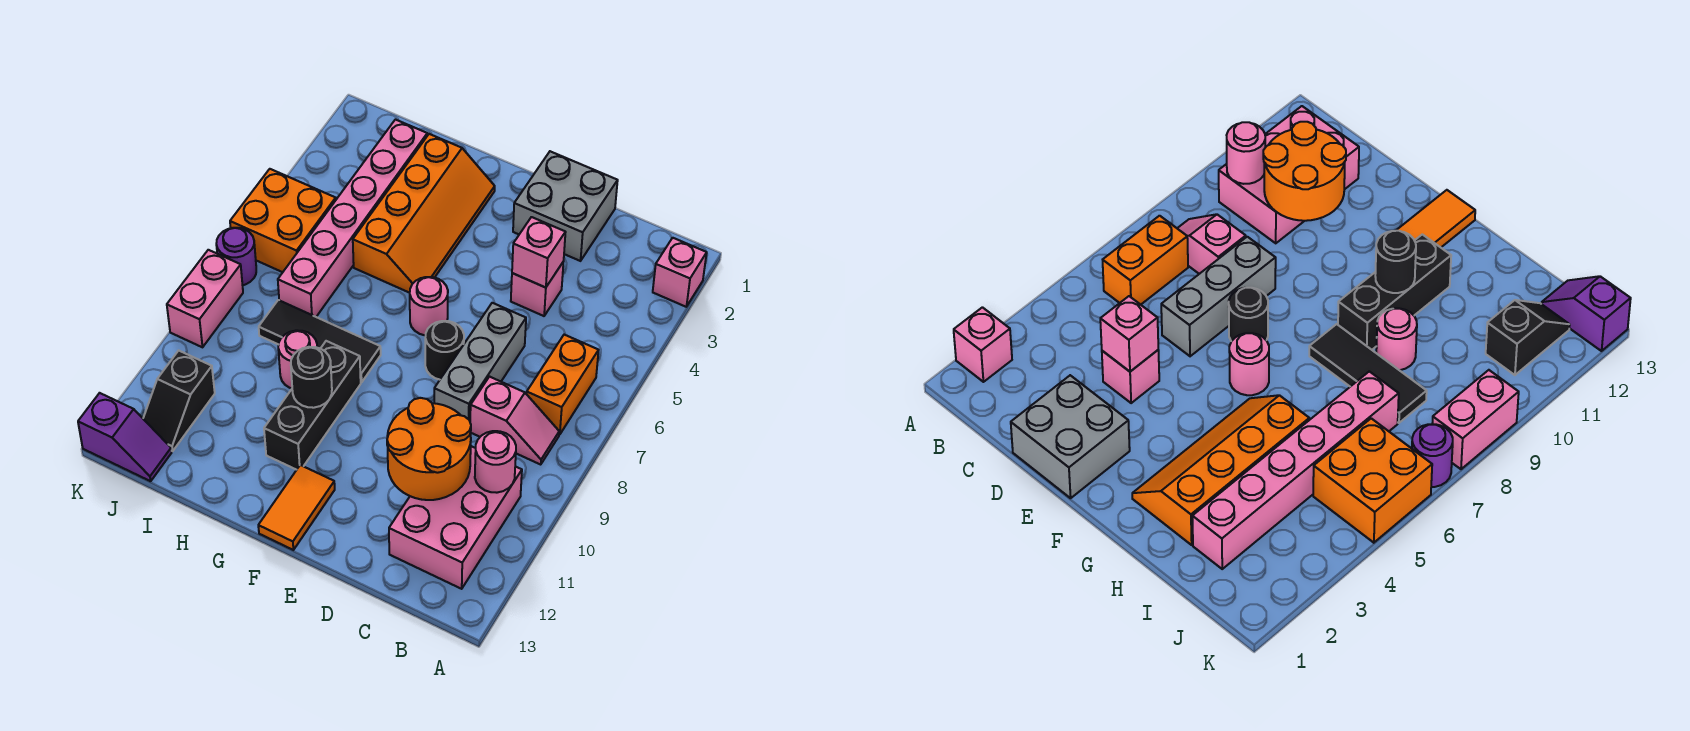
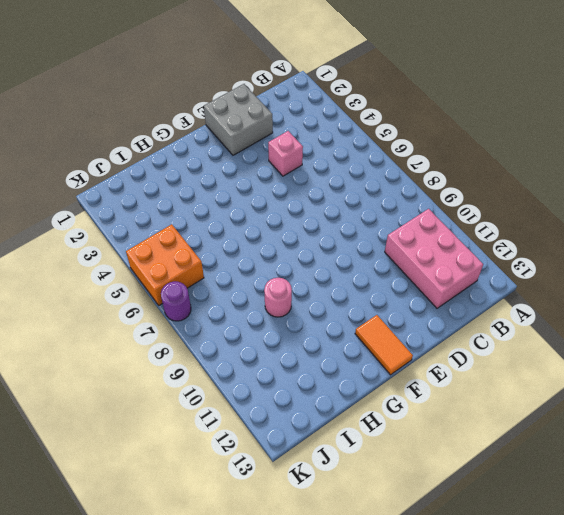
none -> pink brick A2 level 1
none -> orange brick B6:B7 level 1
none -> pink slope B8:C8 level 1 top C

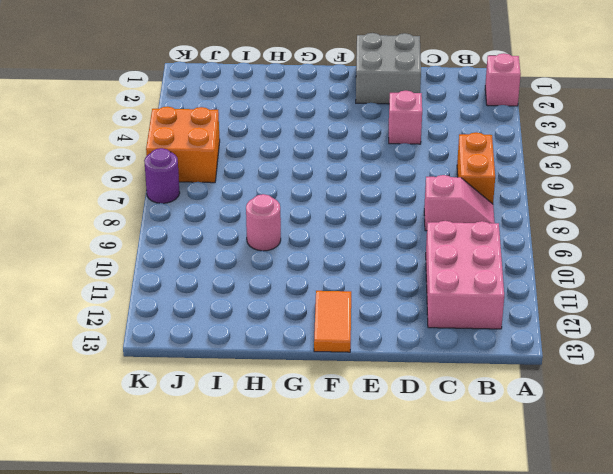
none -> grey brick D6:D8 level 1
none -> black round brick E7 level 1
none -> pink round brick F6 level 1

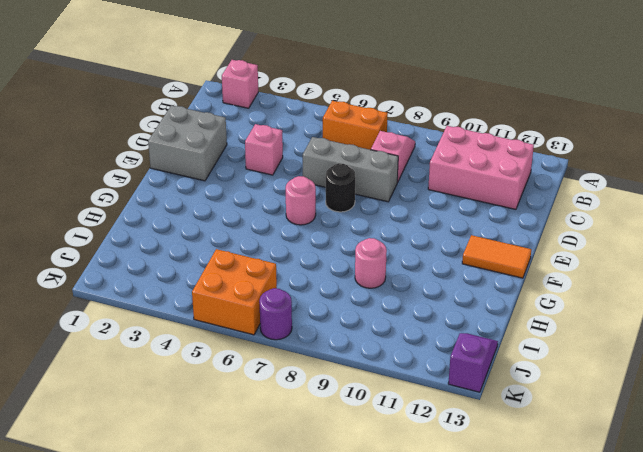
none -> orange slope G2:H5 level 1 top H
none -> black tile G8:I8 level 1
none -> black brick G9:G11 level 1

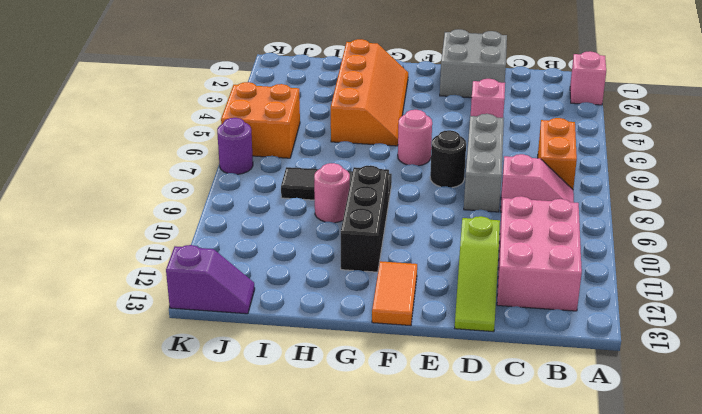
lime slope D11:D13 level 1 top 11 -> none
none -> pink brick I2:I7 level 1
none -> black slope J11:J12 level 1 top 11
none -> pink brick K8:K9 level 1

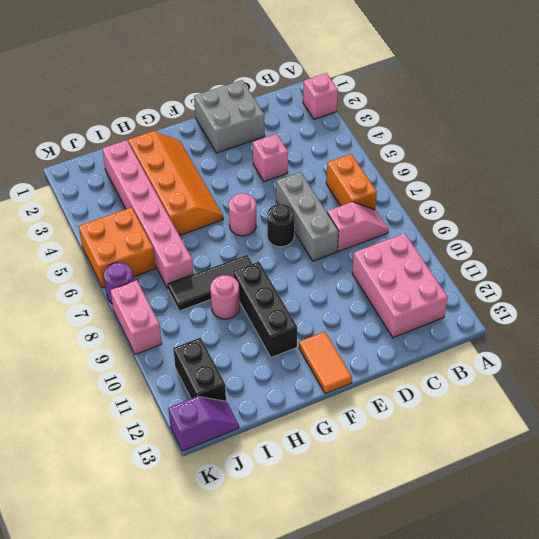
black brick J11:J12 level 1 -> black slope J11:J12 level 1 top 11
none -> pink round brick B10 level 2
none -> orange round brick C10:D11 level 2
none -> pink brick D4 level 2

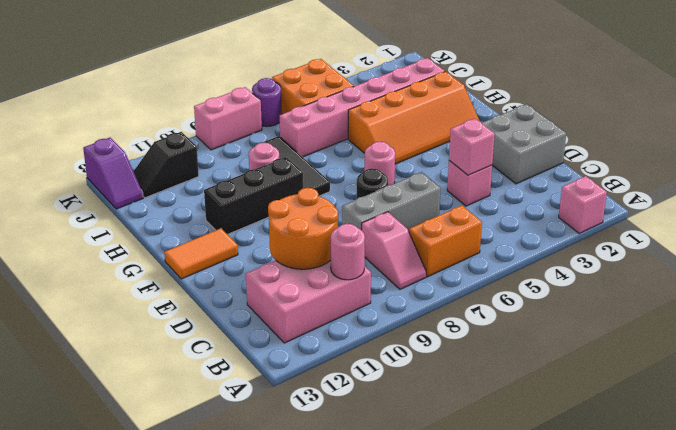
none -> black round brick G10 level 2

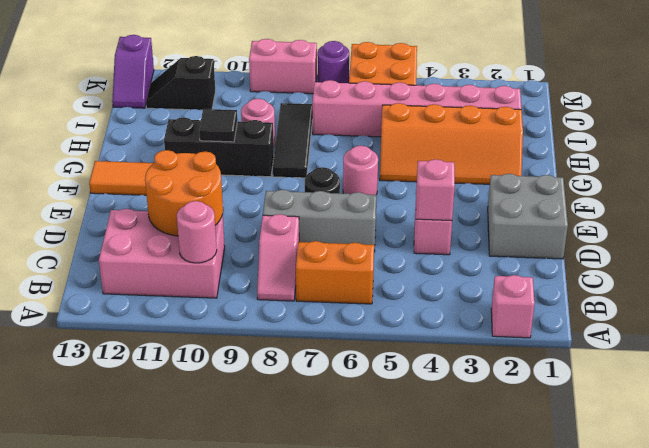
black tile G10 level 2 -> black round brick G10 level 2

